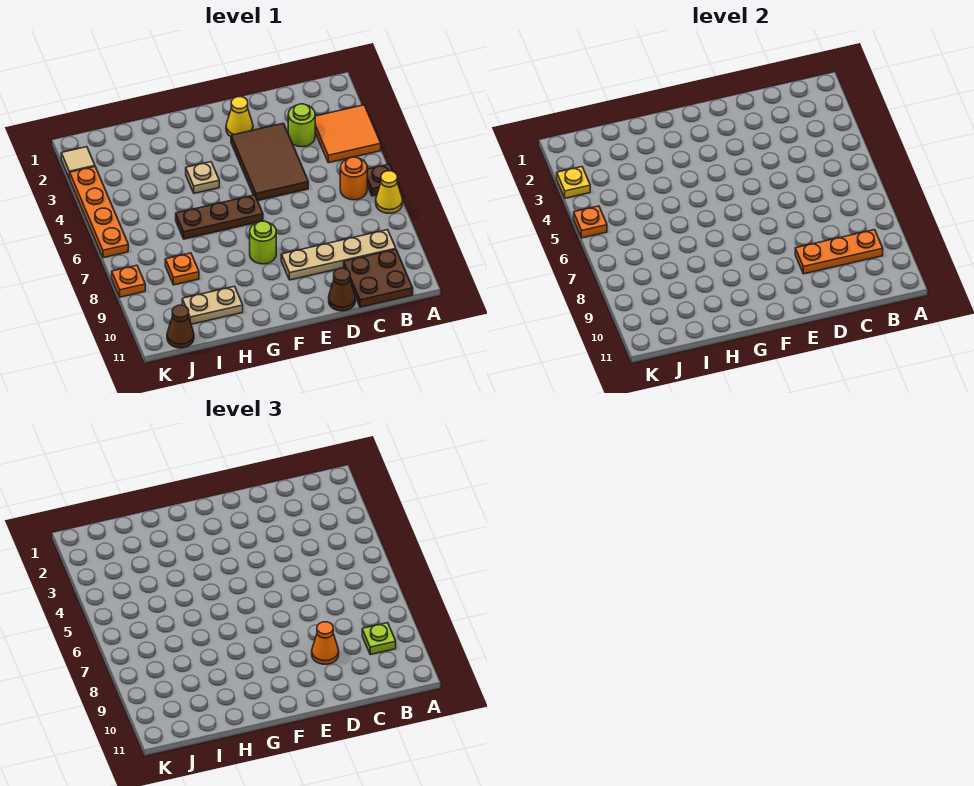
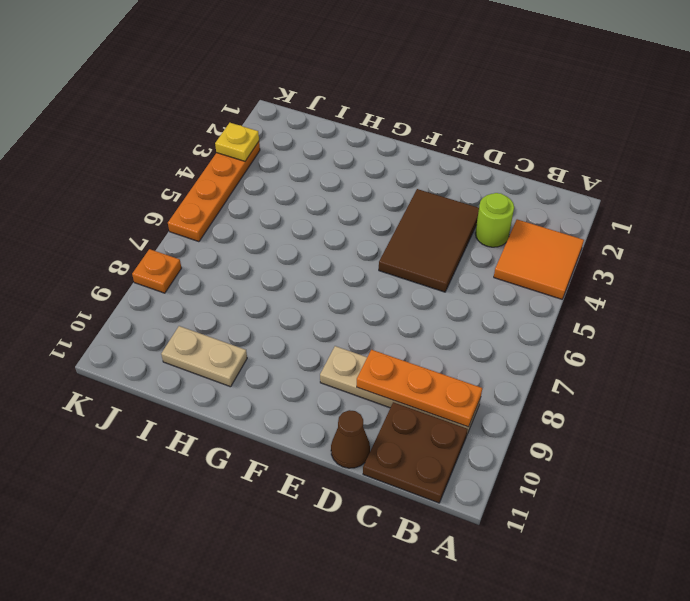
none -> brown plate A6 level 1
none -> yellow cone A7 level 1
none -> orange round brick B6 level 1

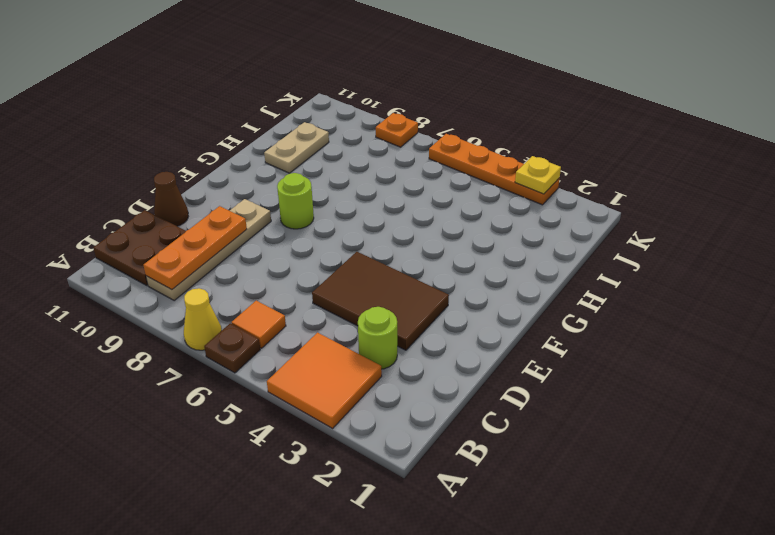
orange tile B6 level 1 -> orange round brick B6 level 1
none -> yellow cone E2 level 1
none -> brown plate F6:H6 level 1
none -> tan plate G4 level 1

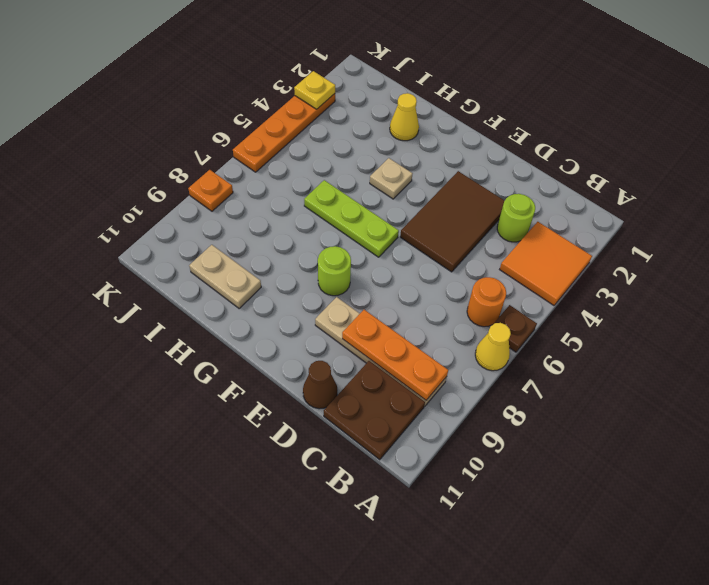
lime plate F6:H6 level 1 -> brown plate F6:H6 level 1
yellow cone H2 level 1 -> yellow cone E2 level 1
none -> orange plate I8 level 1
none -> brown cone J11 level 1
none -> tan tile K2 level 1

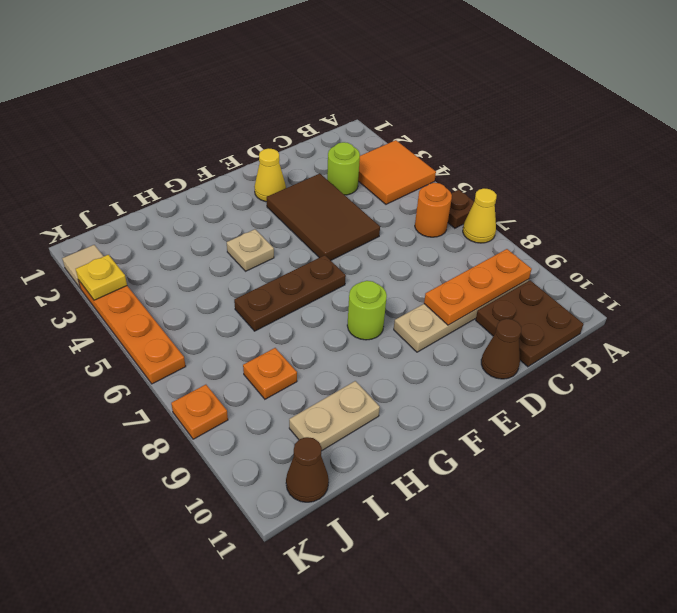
none -> orange plate K5 level 2
none -> lime plate B9 level 3
none -> orange cone D9 level 3

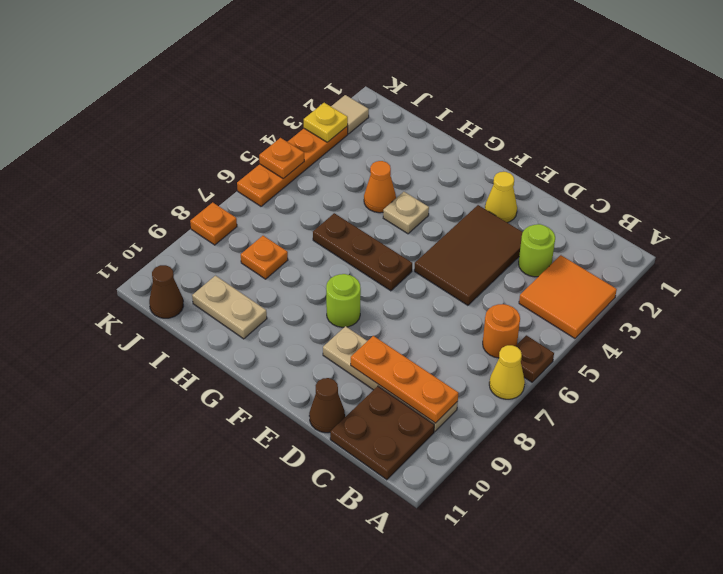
orange cone H4 level 1 -> orange cone D9 level 3
none -> lime plate B9 level 3

